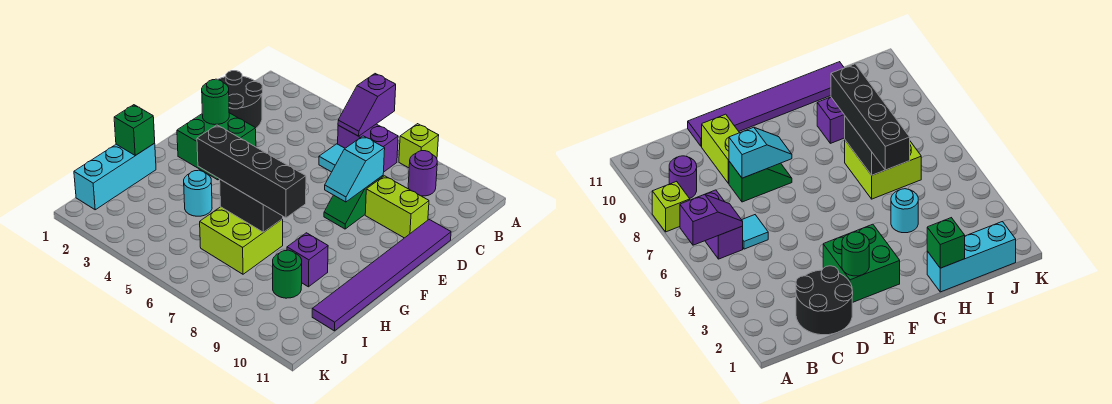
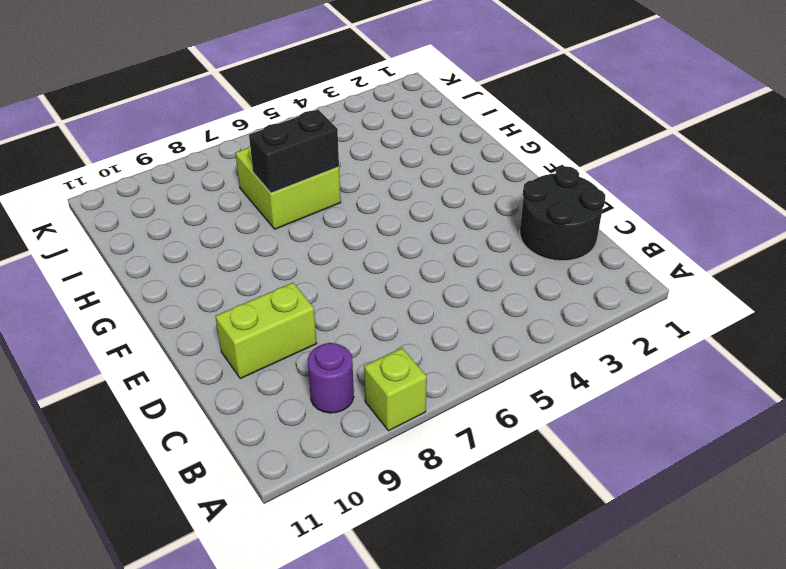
none -> purple brick B6:B7 level 1
none -> cyan tile C6 level 1
none -> green slope D8:E8 level 1 top D

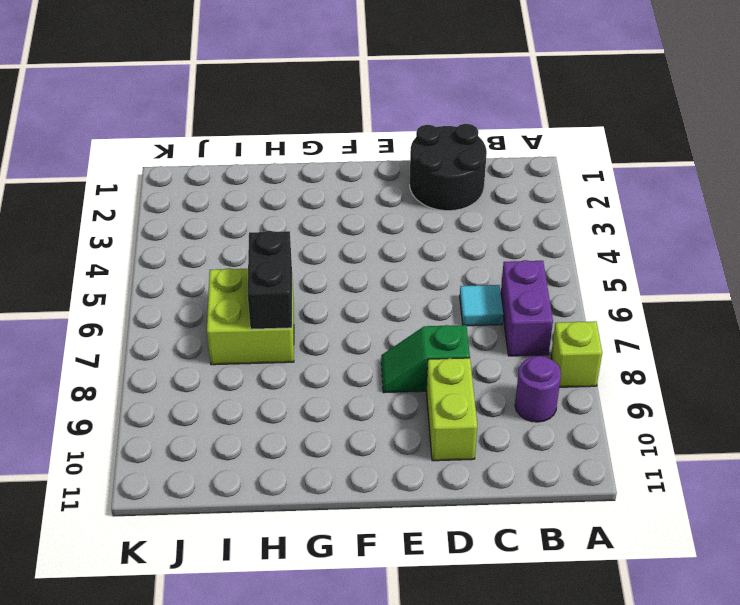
none -> purple tile D11:I11 level 1
none -> green brick E2:F3 level 1
none -> cyan brick H1:J1 level 1

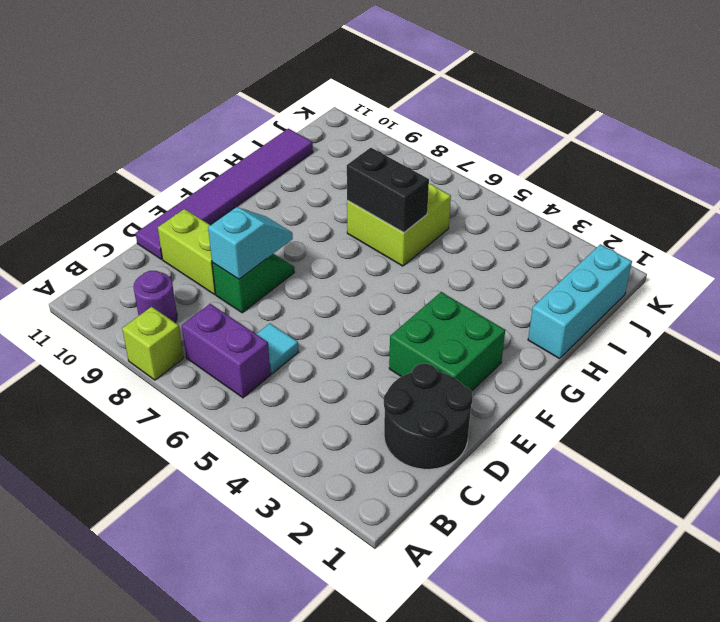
none -> cyan round brick H4 level 1
none -> purple brick H9 level 1
none -> green round brick I9 level 1

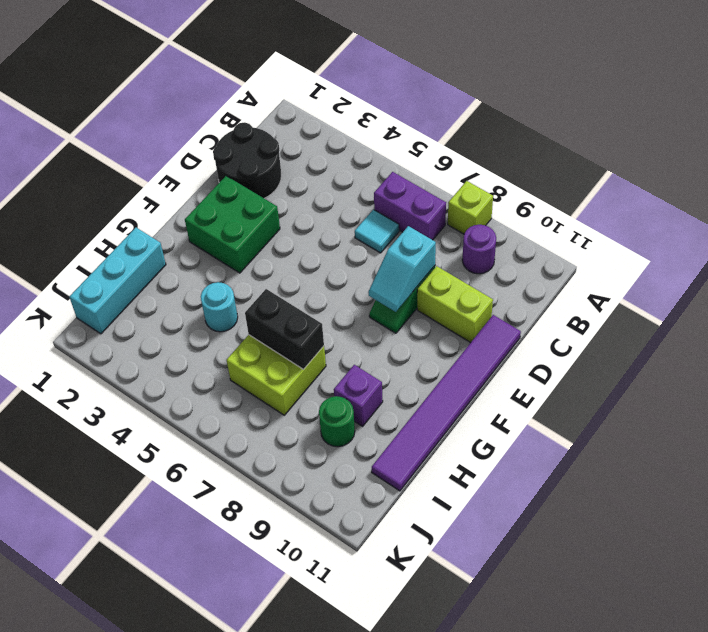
none -> purple slope A6:B6 level 2 top A
none -> green round brick E2 level 2
none -> green brick H1 level 2

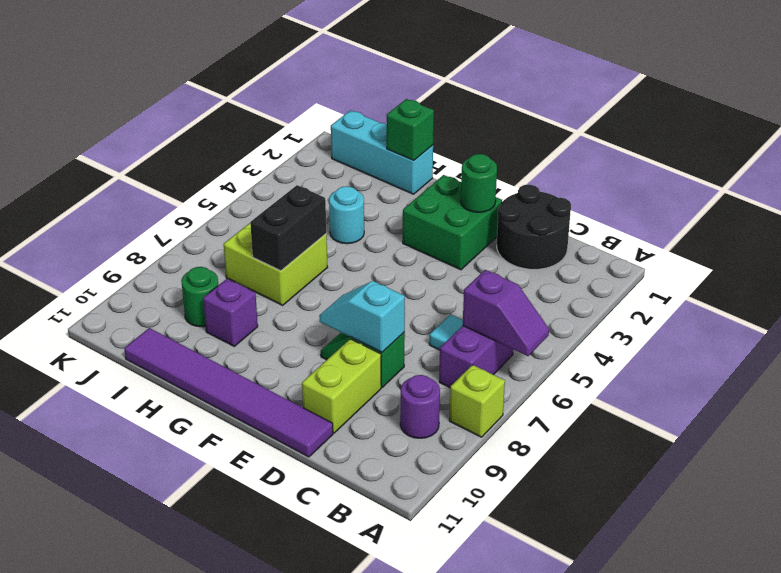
purple slope A6:B6 level 2 top B -> purple slope A6:B6 level 2 top A
none -> black brick H5:H8 level 3

